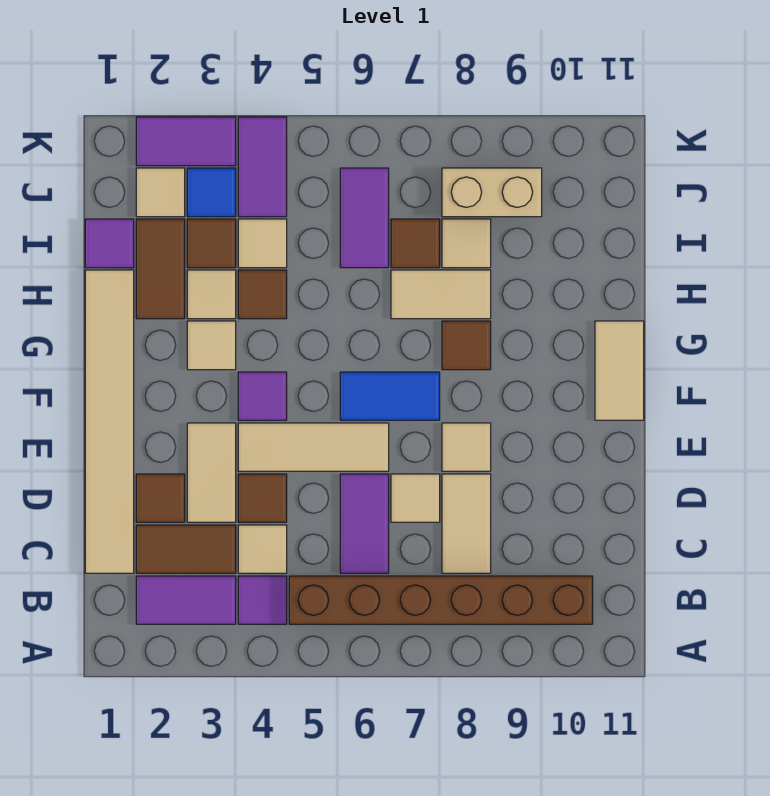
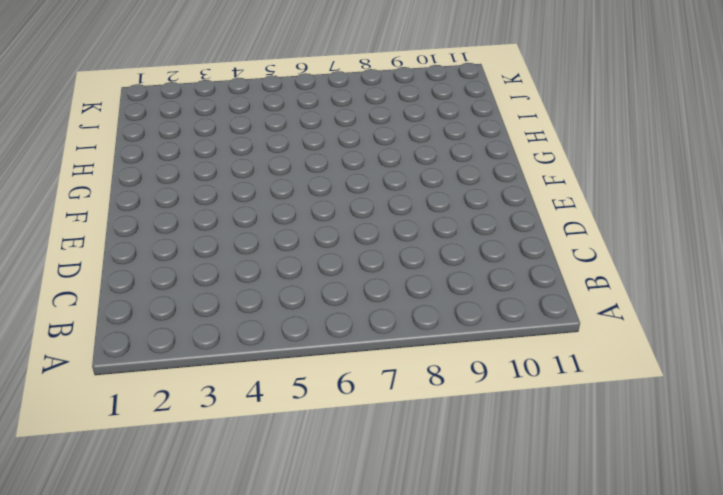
none -> purple tile B2:B3 level 1
none -> purple tile B4 level 1
none -> brown brick B5:B10 level 1
none -> tan tile C1:H1 level 1

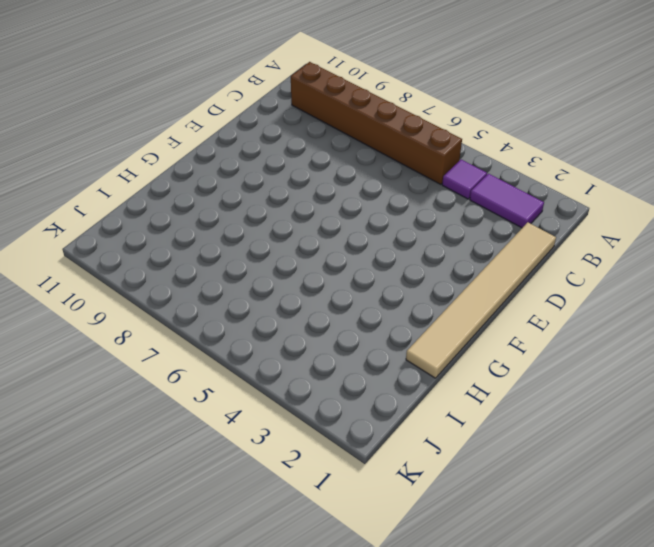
none -> brown tile C2:C3 level 1
none -> tan tile C4 level 1
none -> purple tile C6:D6 level 1
none -> tan tile C8:D8 level 1

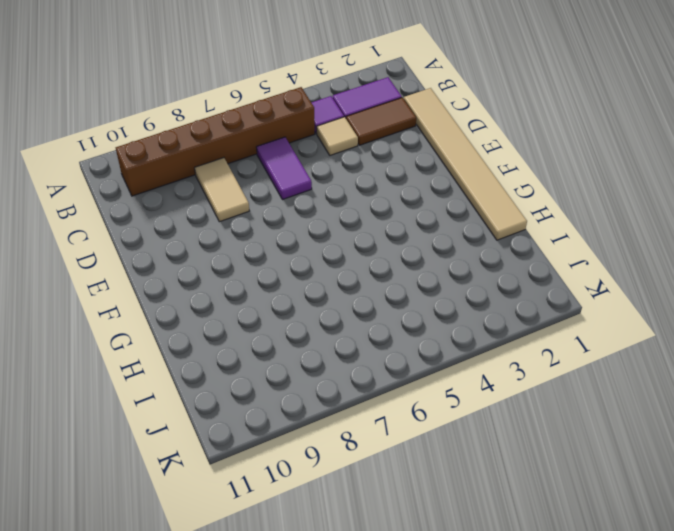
none -> brown tile D2 level 1
none -> tan tile D3:E3 level 1
none -> brown tile D4 level 1
none -> tan tile D7 level 1

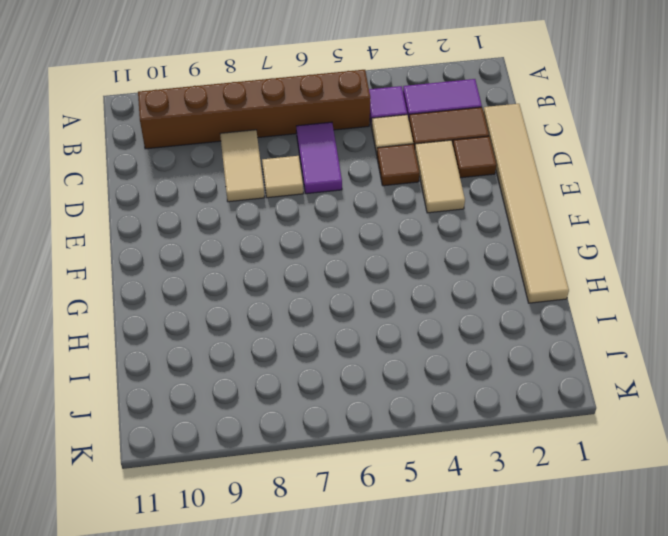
none -> tan tile E4:E6 level 1
none -> tan tile E8 level 1
none -> purple tile F4 level 1
none -> blue tile F6:F7 level 1

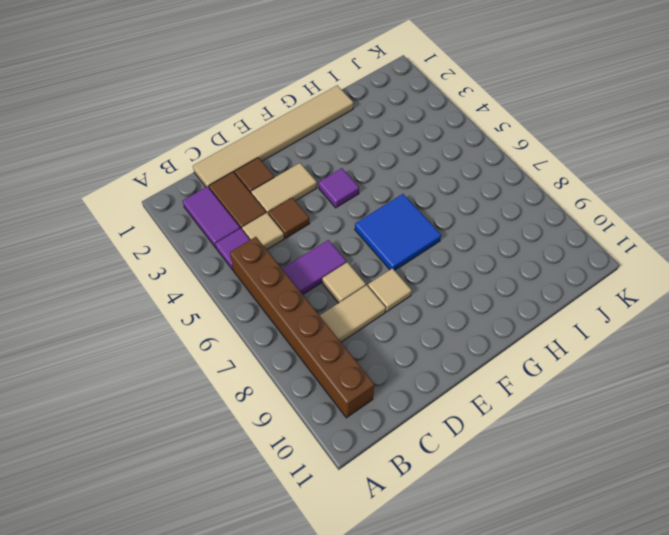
blue tile F6:G7 level 1 -> blue tile F6:F7 level 1
none -> tan tile E4:E6 level 1
none -> tan tile F11:G11 level 1
none -> tan tile G3 level 1
none -> brown tile G8 level 1

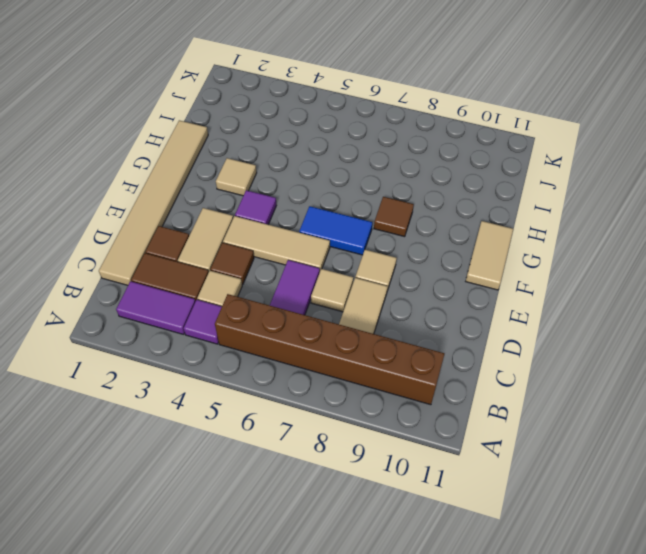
none -> brown tile H2:I2 level 1
none -> tan tile H3 level 1
none -> brown tile H4 level 1
none -> tan tile H7:H8 level 1

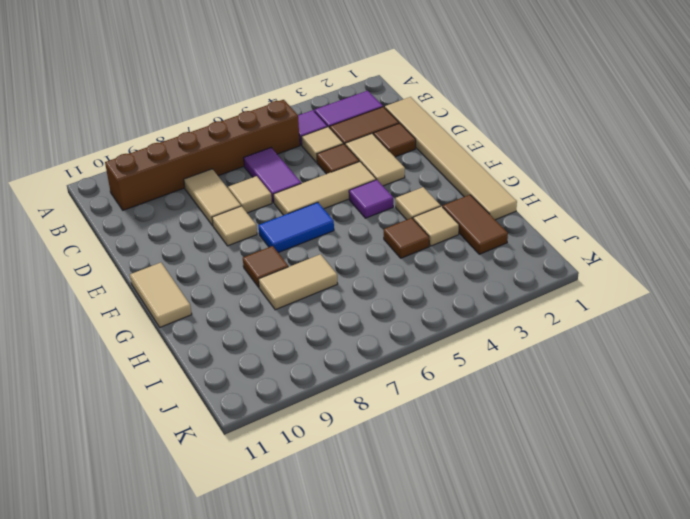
none -> purple tile I1 level 1
none -> brown tile I3 level 1
none -> tan tile I4 level 1
none -> purple tile I6:J6 level 1

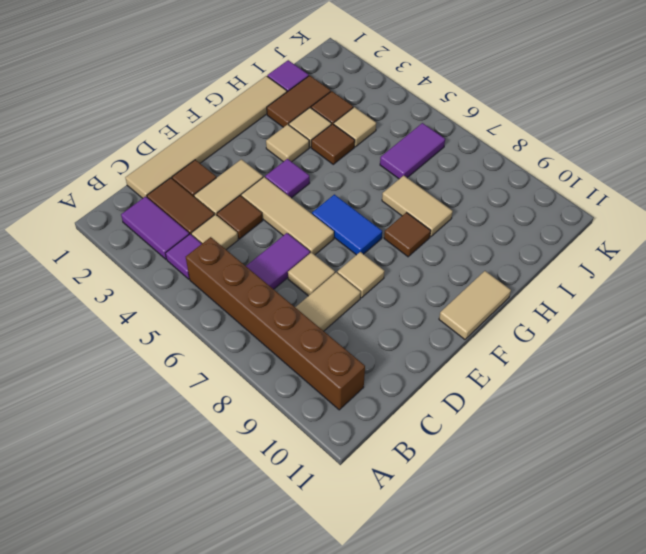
none -> brown tile I7 level 1
none -> tan tile I8 level 1
none -> tan tile J2 level 1
none -> blue tile J3 level 1

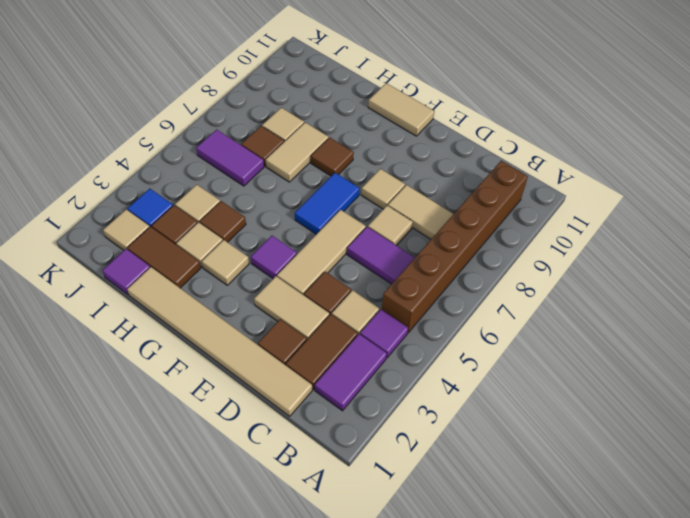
none -> purple tile J4:K4 level 1
none -> tan brick J8:J9 level 1
none -> purple tile K2:K3 level 1

